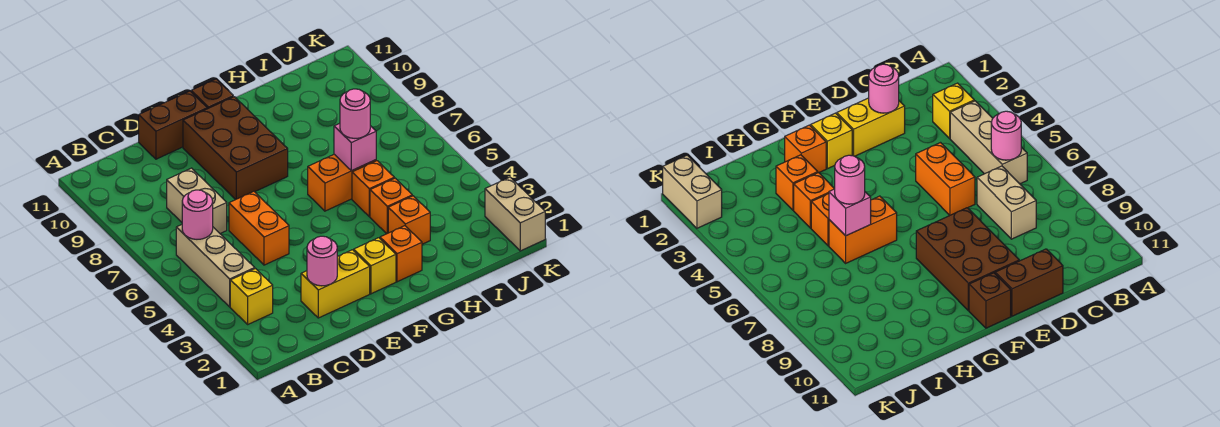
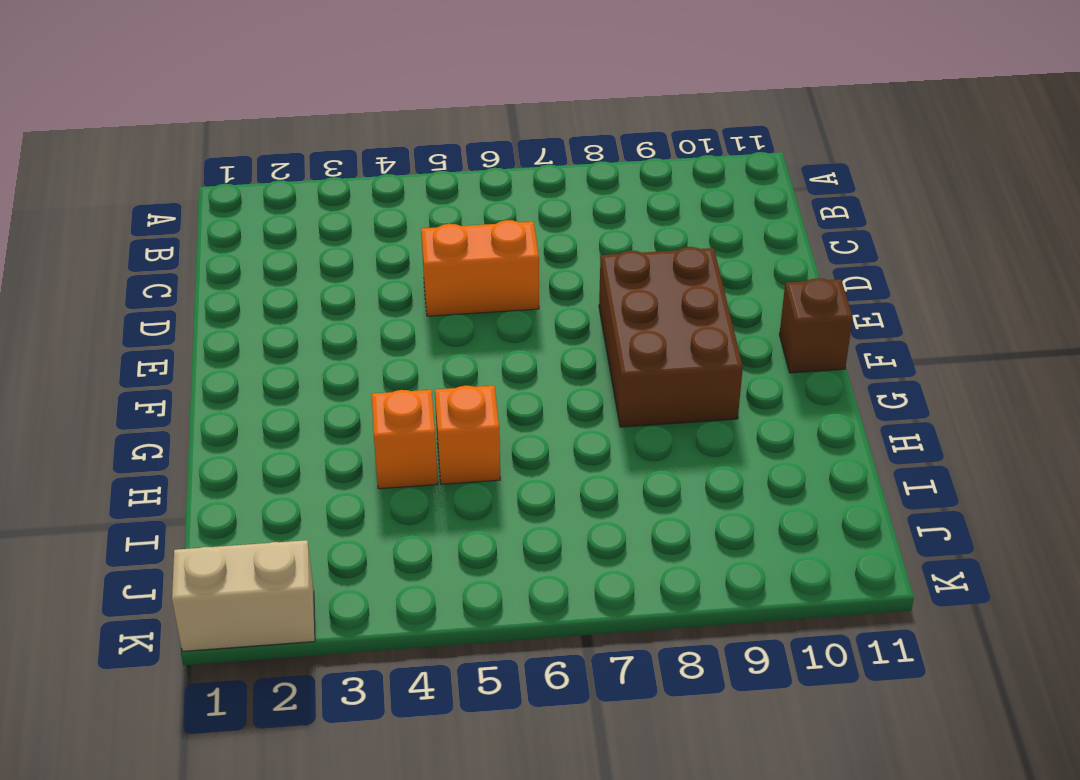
brown brick E8:G9 level 1 -> brown brick E8:F10 level 1
none -> yellow brick B3 level 1
none -> tan brick B4:B6 level 1
none -> tan brick C7:C8 level 1

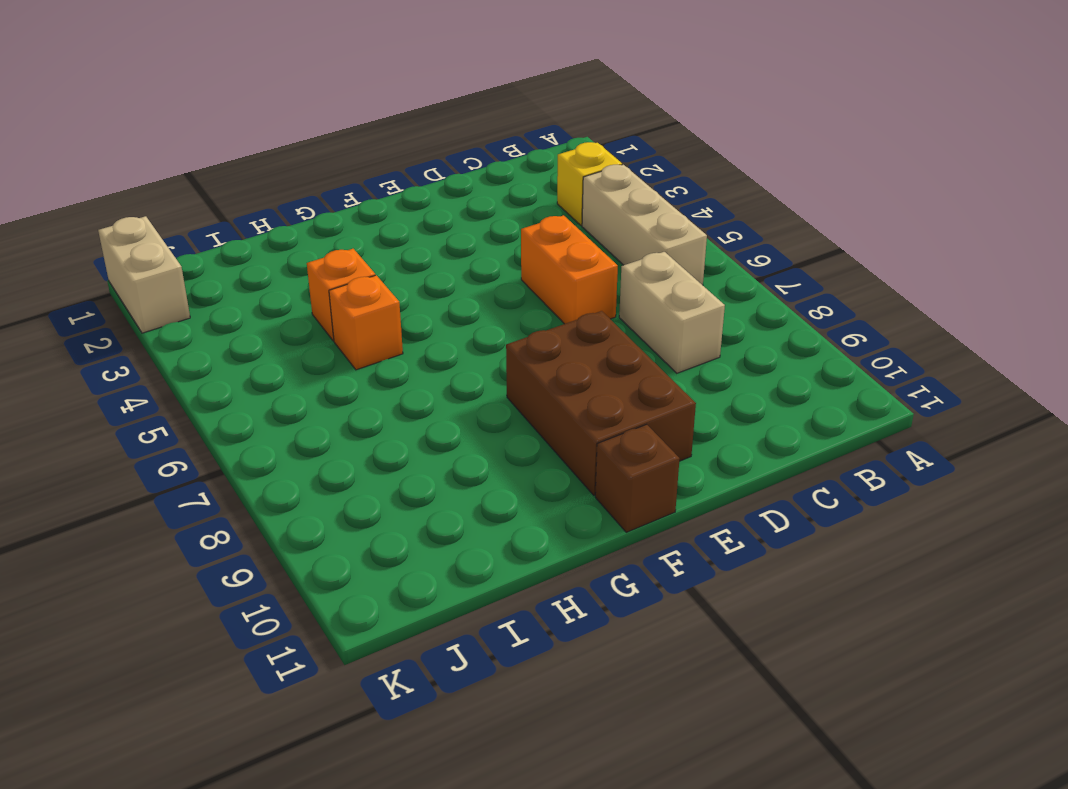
none -> yellow brick D2:E2 level 1
none -> brown brick D11:E11 level 1
none -> yellow brick F2 level 1

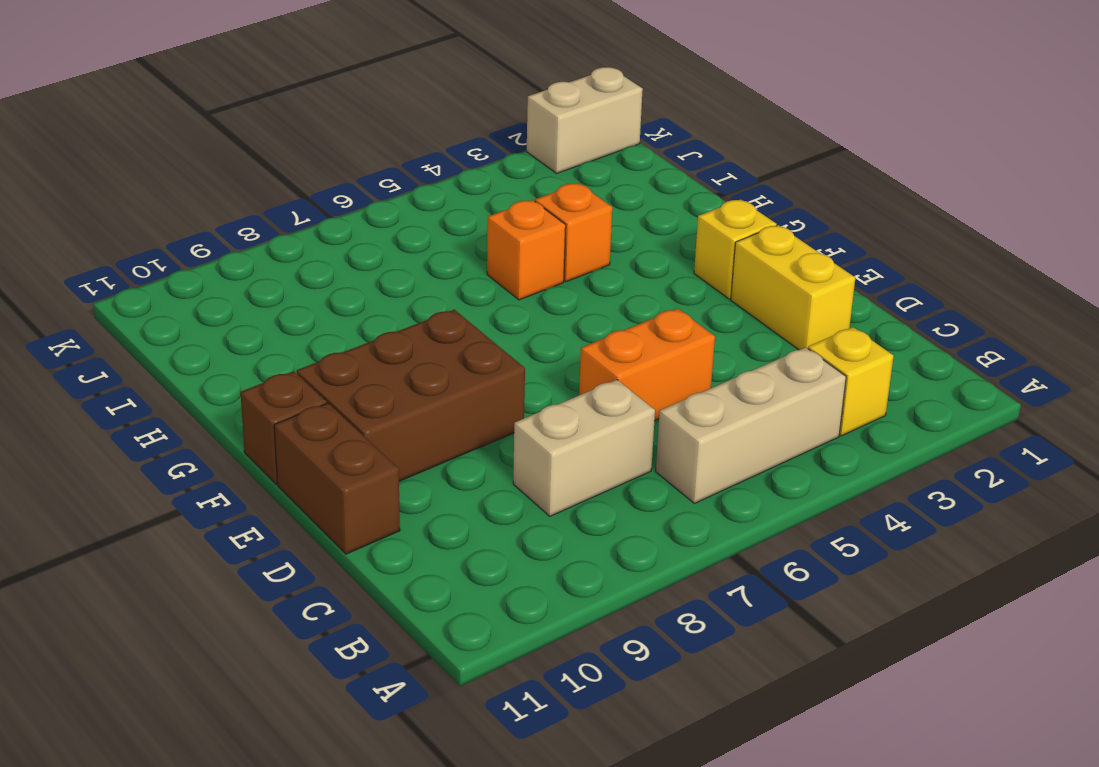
none -> orange brick G2 level 1
none -> orange brick G6:H6 level 1
none -> orange brick H3 level 1

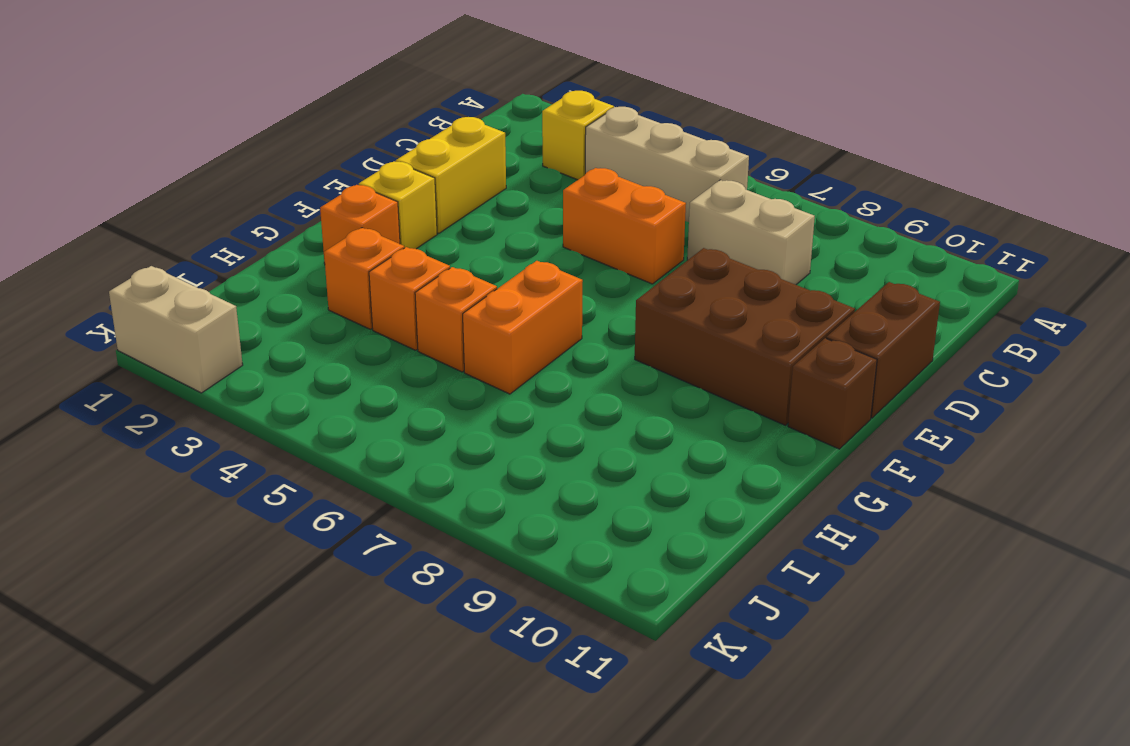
none -> pink round brick B6 level 2
none -> pink round brick D2 level 2
none -> pink brick H6 level 2

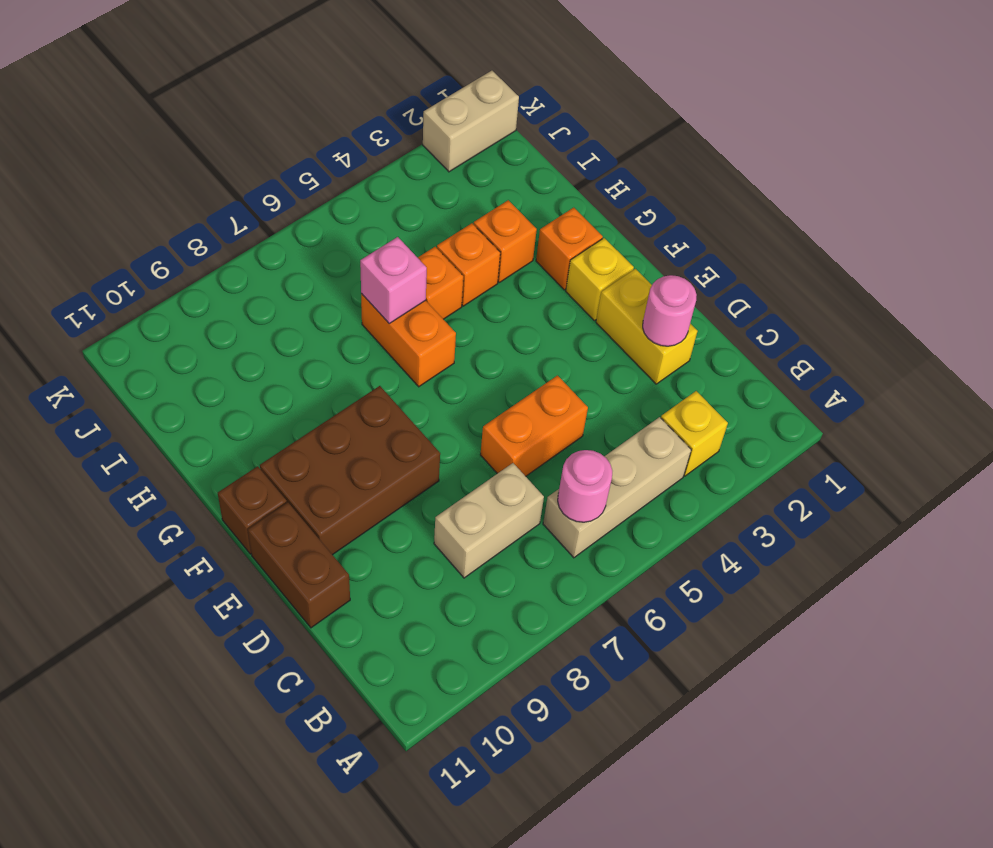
none -> pink round brick H6 level 3

